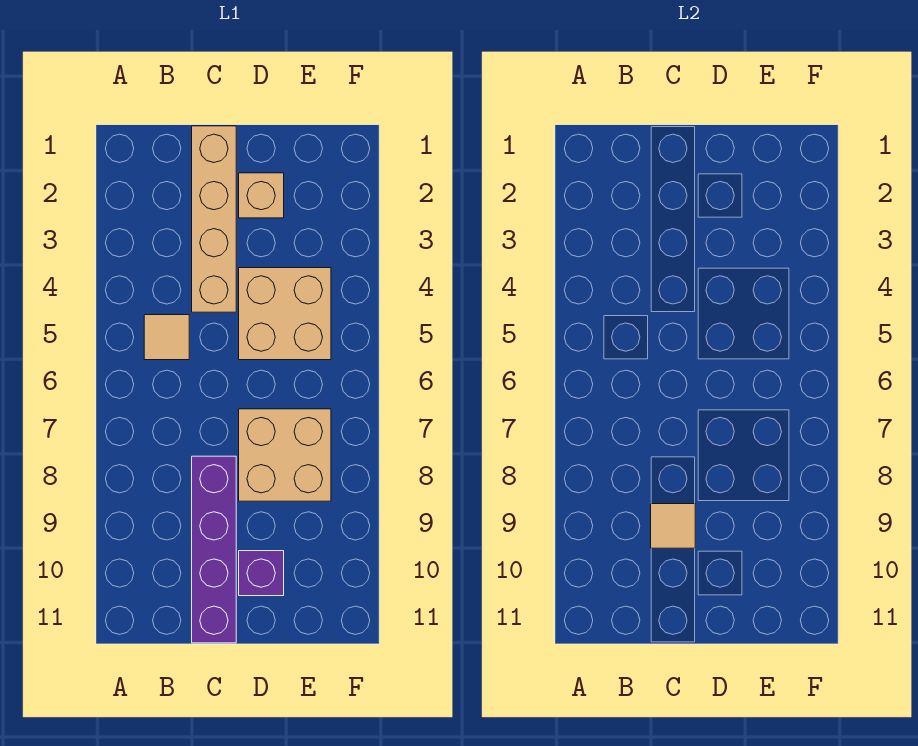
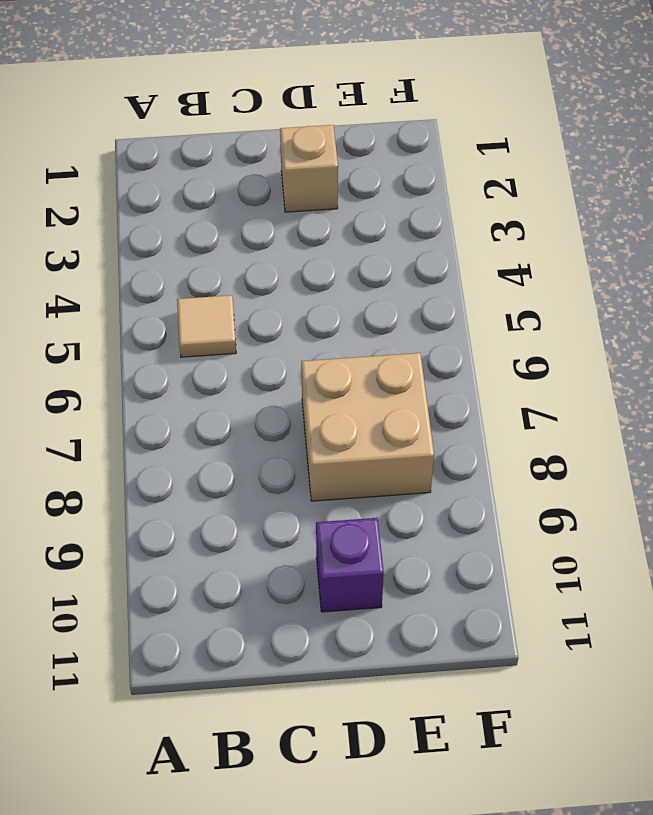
none -> tan brick C1:C4 level 1
none -> purple brick C8:C11 level 1

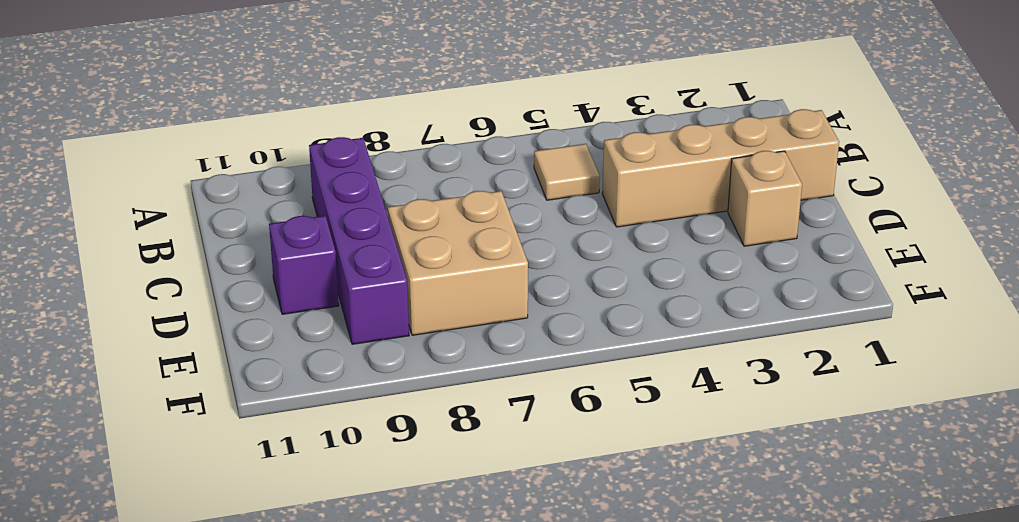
purple brick B9:E9 level 1 -> purple brick C8:C11 level 1
none -> tan brick D4:E5 level 1
none -> tan tile C9 level 2

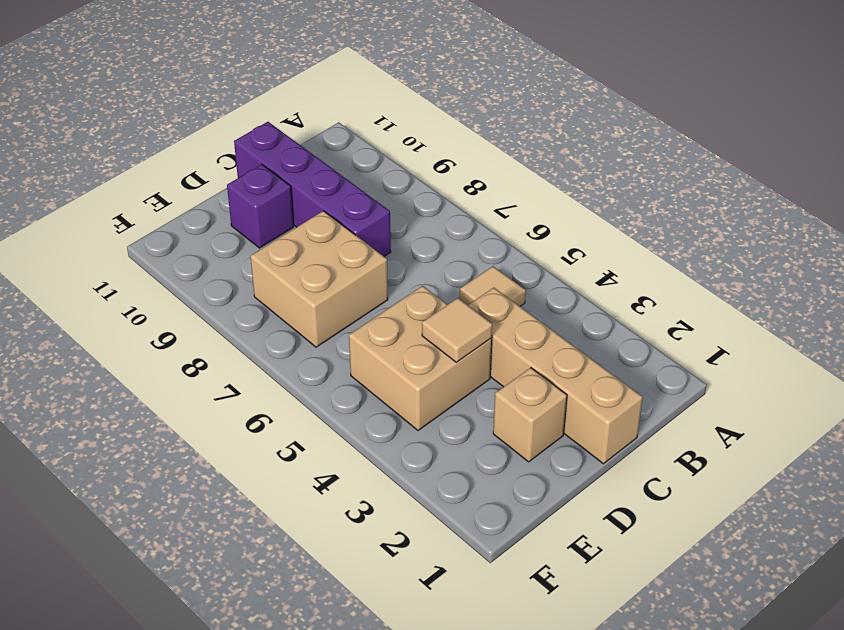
tan tile D4 level 2 -> tan tile C9 level 2

